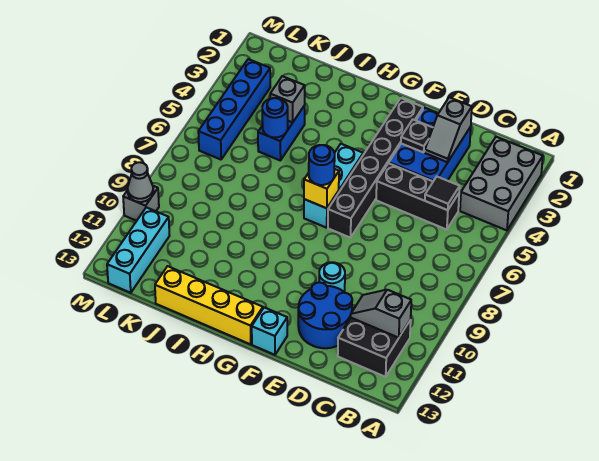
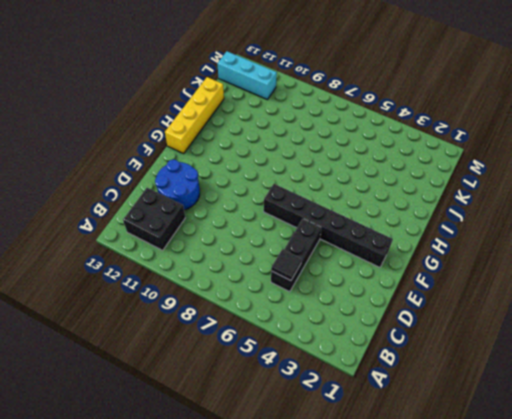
none -> grey brick A2:B4 level 1
none -> blue brick D2:E4 level 1
none -> cyan round brick E10 level 1

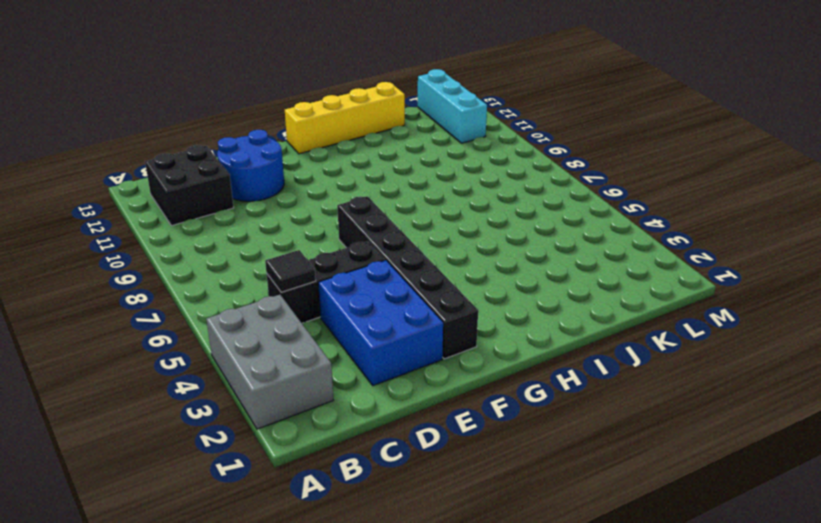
none -> cyan round brick E10 level 1
none -> cyan brick F13 level 1
none -> cyan brick G5:G7 level 1

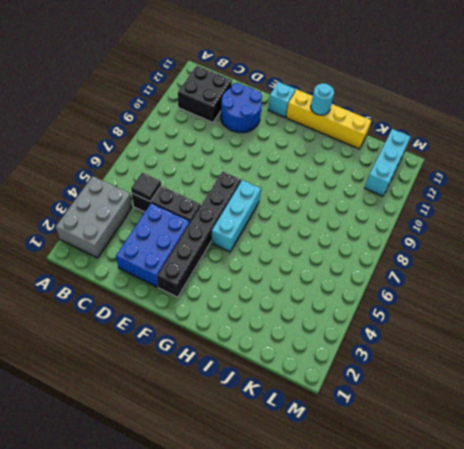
cyan round brick H13 level 2 -> cyan round brick E10 level 1
none -> blue brick J4:J5 level 1
none -> blue brick L3:L6 level 1
none -> grey brick M10 level 1

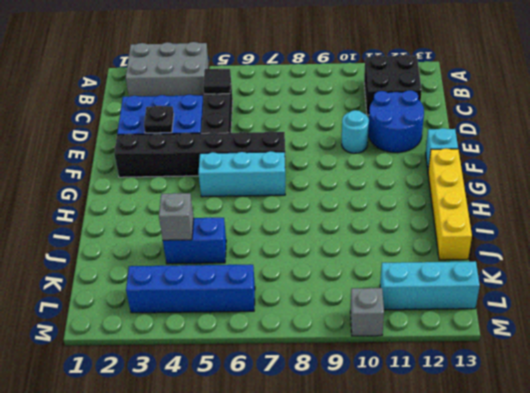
none -> grey slope B11:C11 level 2 top B
none -> grey slope D2:D3 level 2 top 2
none -> yellow brick G7 level 2

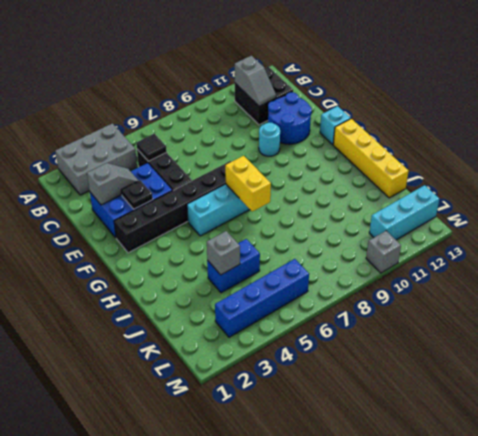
yellow brick G7:H7 level 2 -> yellow brick G7 level 2
none -> blue round brick J5 level 2
none -> grey cone M10 level 2
none -> blue round brick G7 level 3

